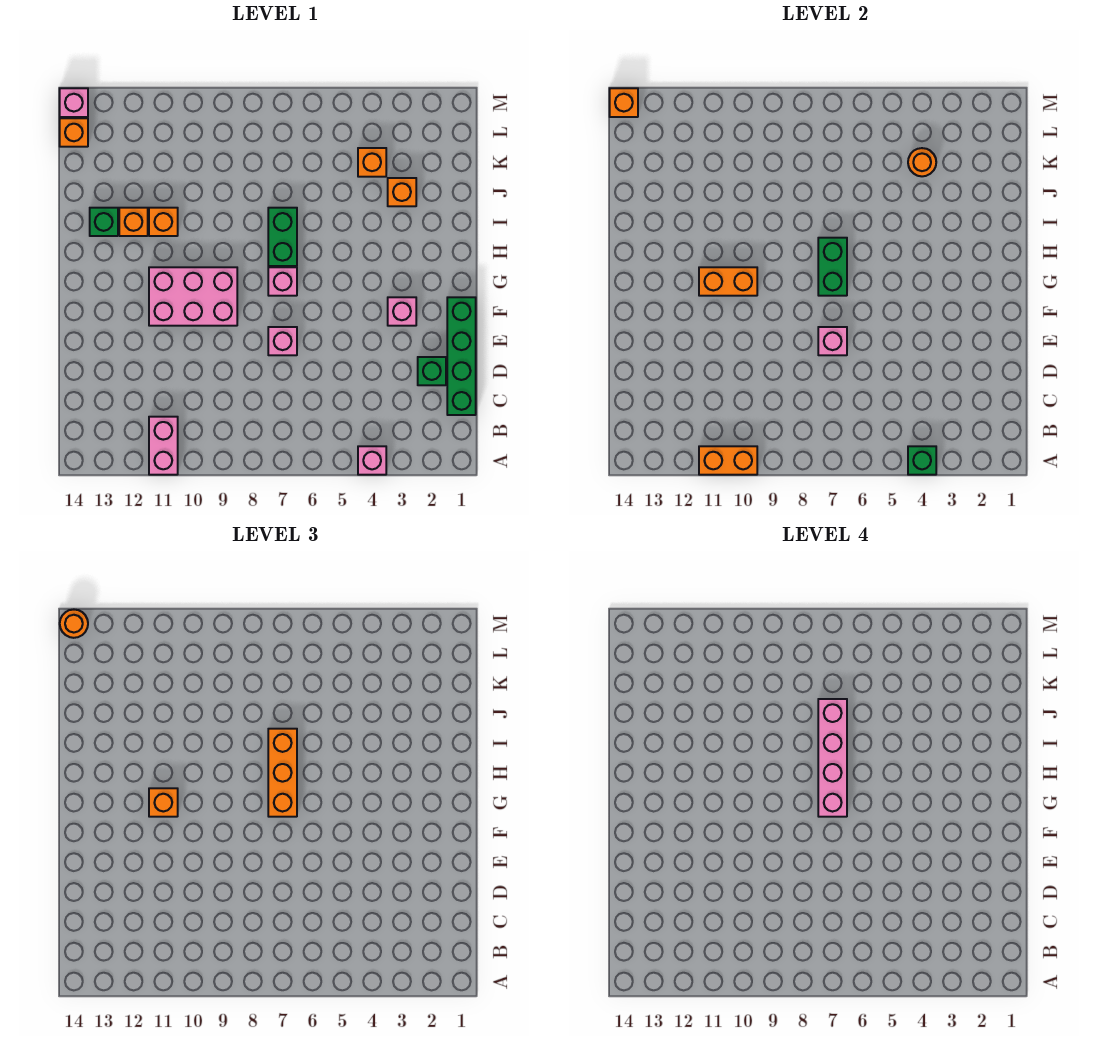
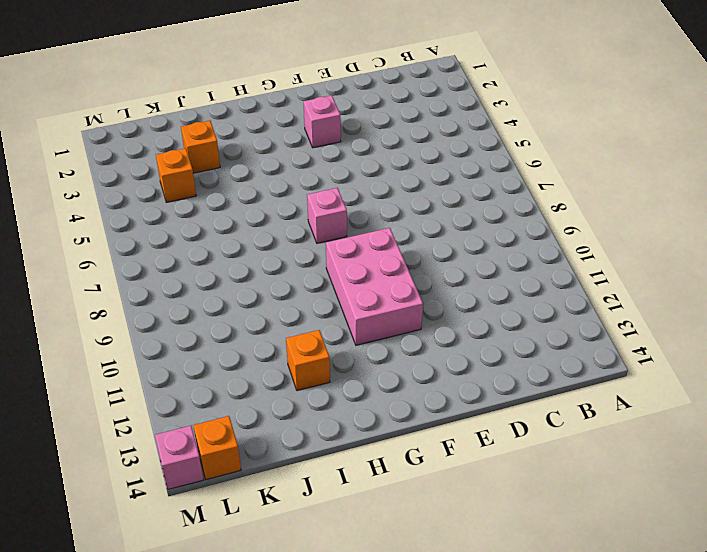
none -> pink brick A4 level 1
none -> pink brick A11:B11 level 1
none -> green brick C1:F1 level 1

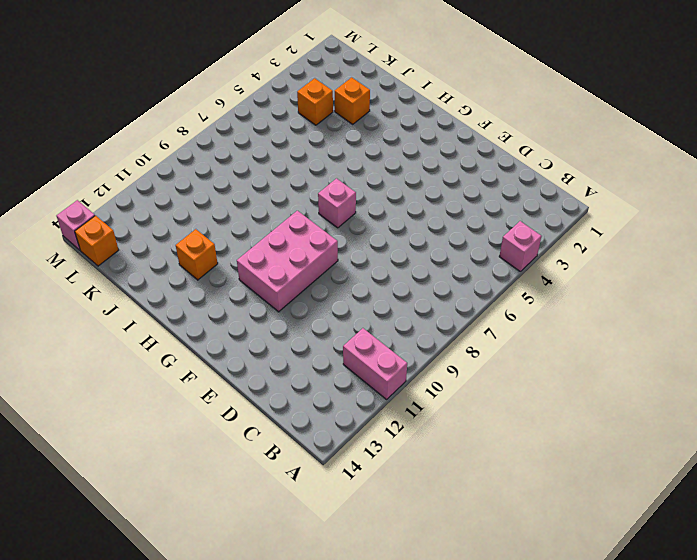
none -> green brick C1:F1 level 1
none -> green brick D2 level 1
none -> pink brick E7 level 1

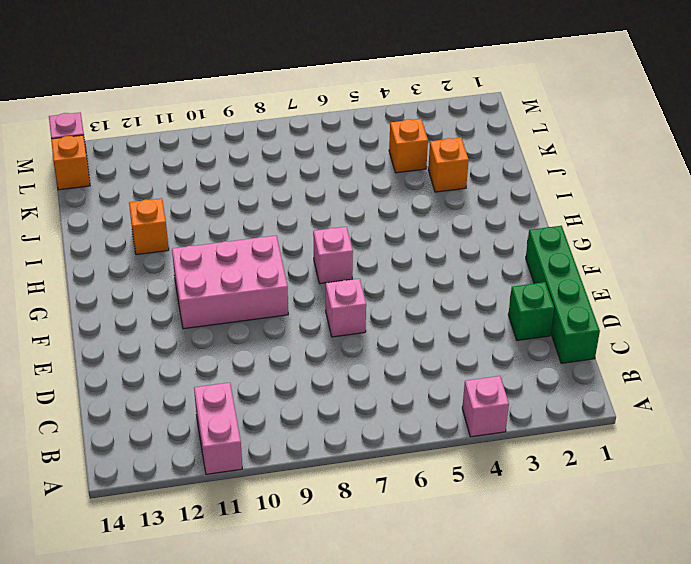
none -> pink brick F3 level 1
none -> green brick H7:I7 level 1
none -> orange brick I11 level 1

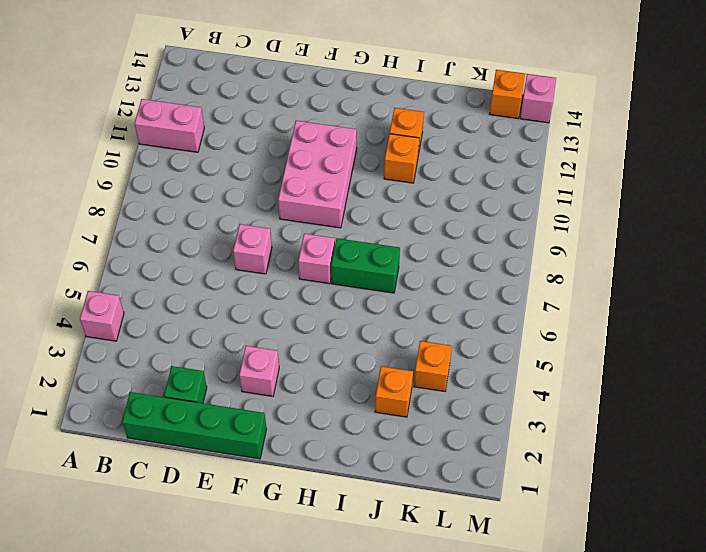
none -> green brick I13 level 1
none -> green brick A4 level 2
none -> orange brick A10:A11 level 2

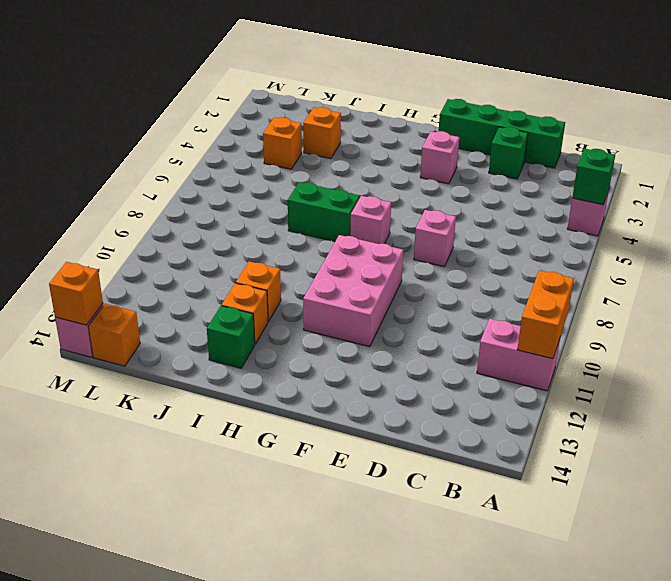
none -> pink brick E7 level 2
none -> green brick G7:H7 level 2
none -> orange brick G10:G11 level 2

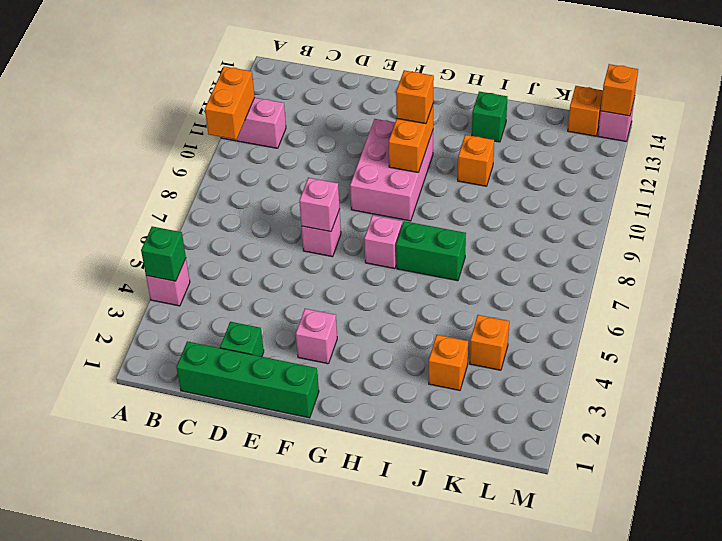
none -> orange brick I12 level 1
none -> green brick G7:H7 level 2
none -> orange round brick K4 level 2

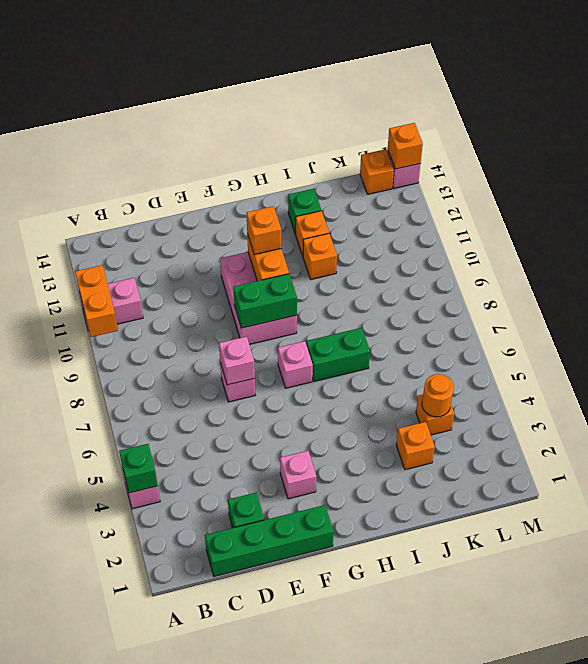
green brick F9:G9 level 2 -> green brick G7:H7 level 2
none -> orange brick G7:I7 level 3
none -> orange round brick M14 level 3
none -> pink brick G7:J7 level 4

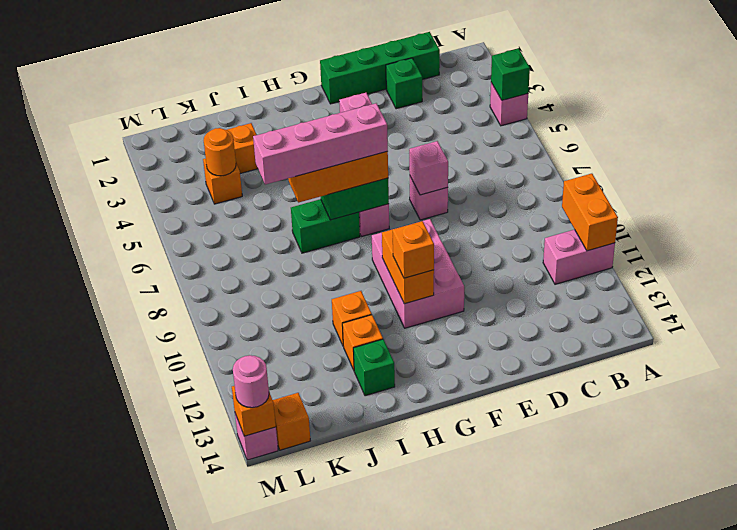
pink round brick M14 level 3 -> orange round brick M14 level 3

